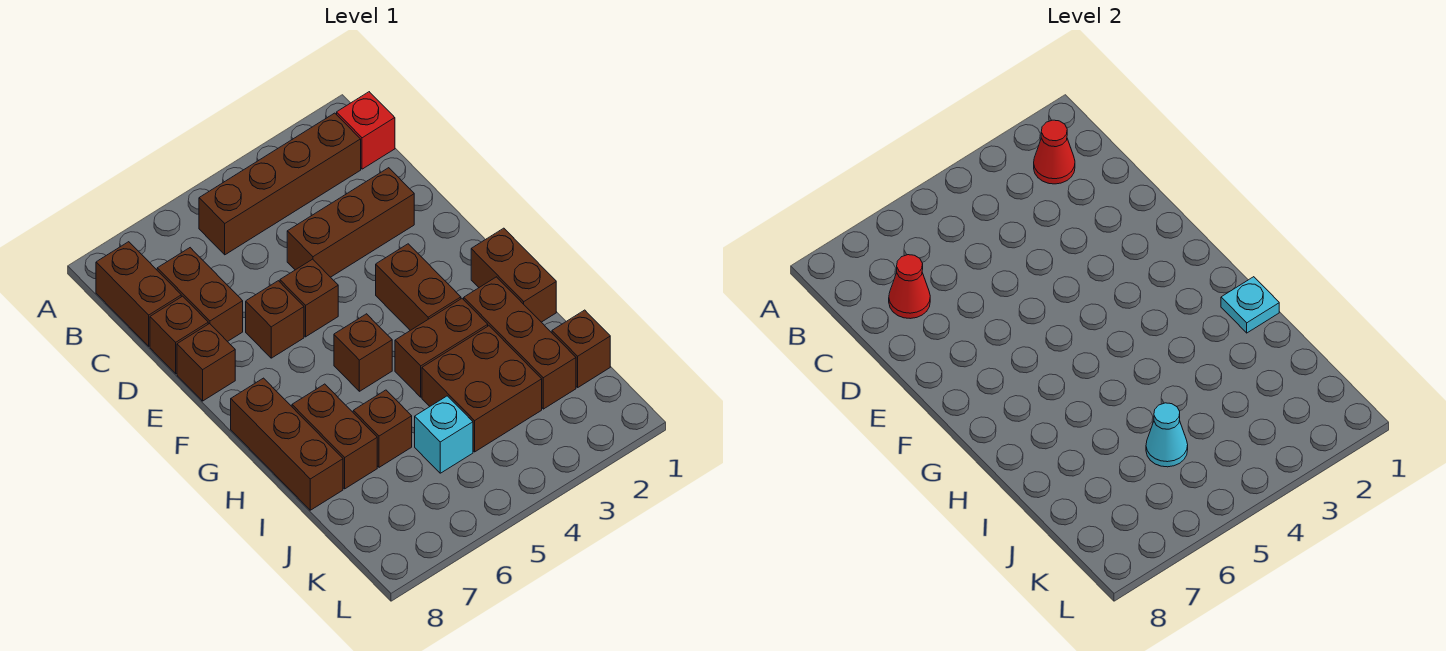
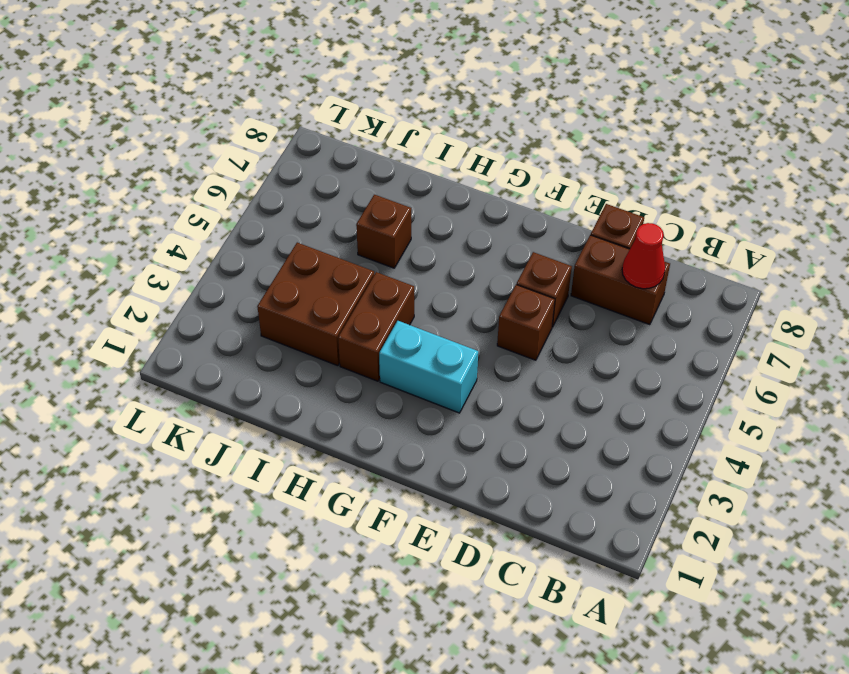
cyan brick F3:G3 level 1 -> brown brick F3:G3 level 1
none -> red brick B1 level 1
none -> brown brick B2:B5 level 1
none -> brown brick B8:C8 level 1

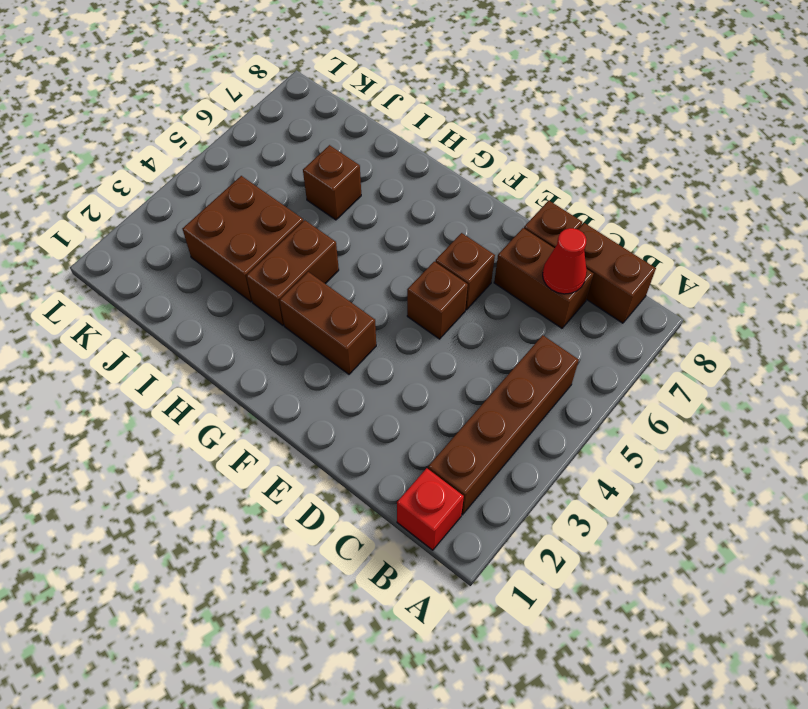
none -> brown brick D2:D4 level 1
none -> brown brick E8 level 1
none -> brown brick G1:H1 level 1

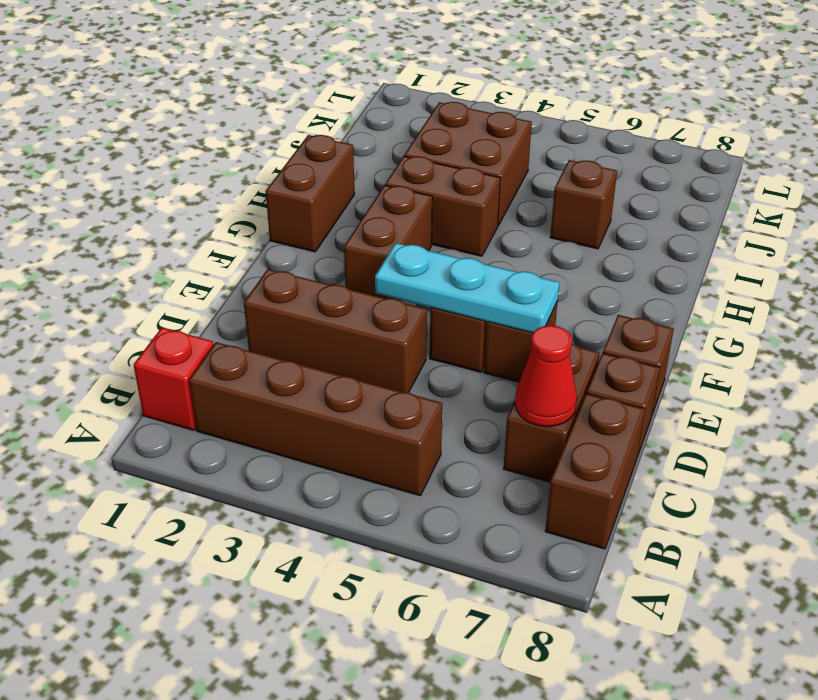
cyan plate E4:E6 level 2 -> none
none -> brown brick G5 level 1
none -> brown brick G8:I8 level 1
none -> brown brick H2:J2 level 1

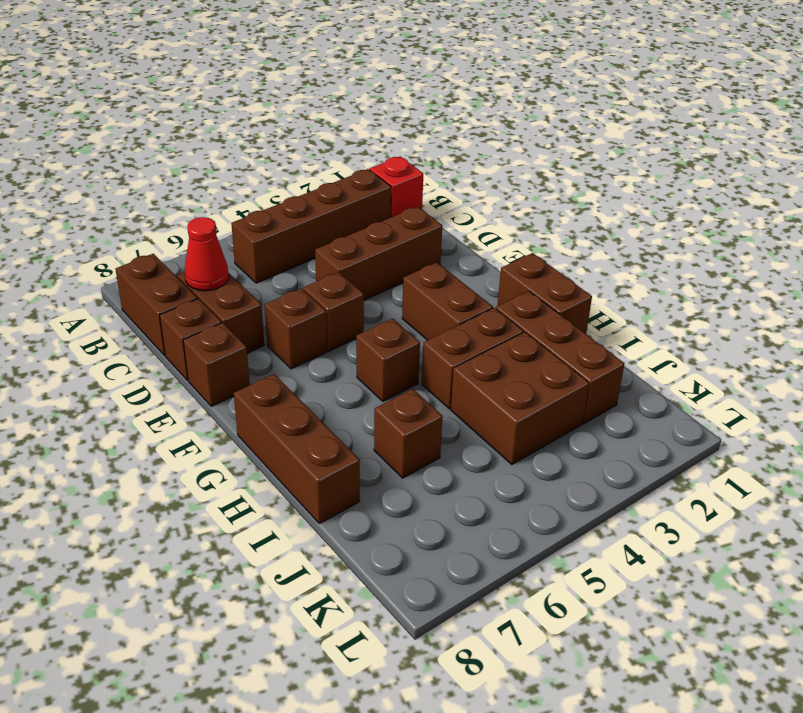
none -> brown brick H7:I7 level 1
none -> brown brick J1 level 1
none -> cyan brick J5 level 1

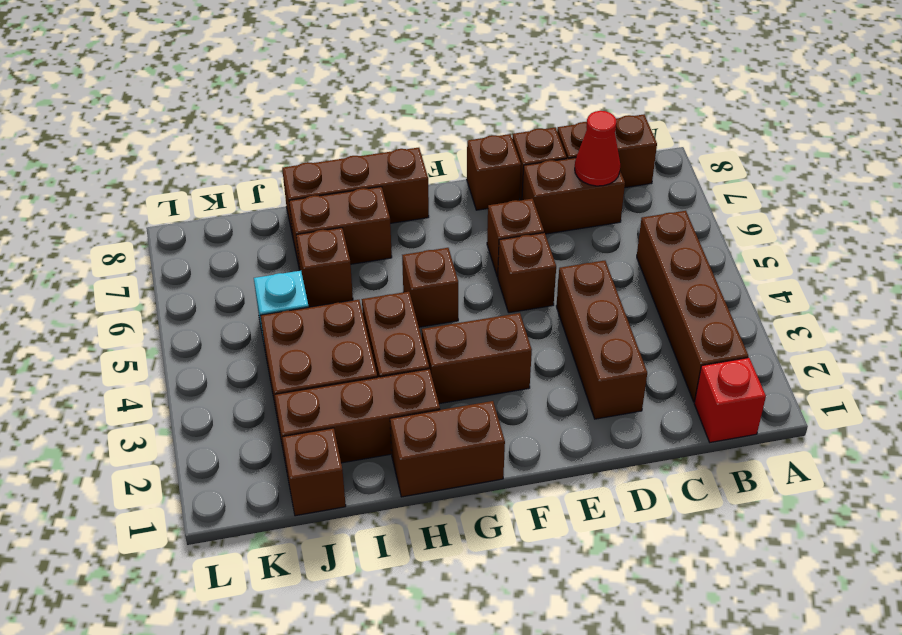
none -> red cone B2 level 2
none -> cyan plate H1 level 2
none -> cyan cone J5 level 2

